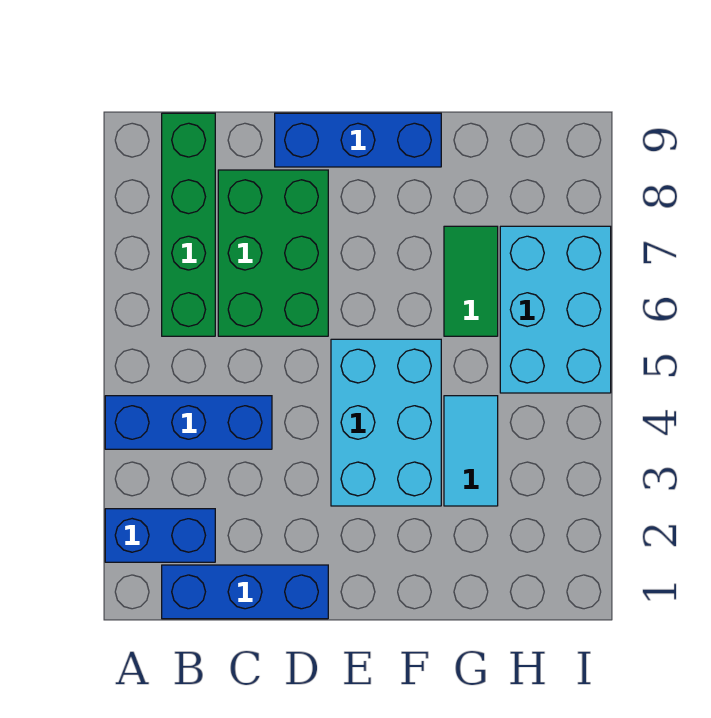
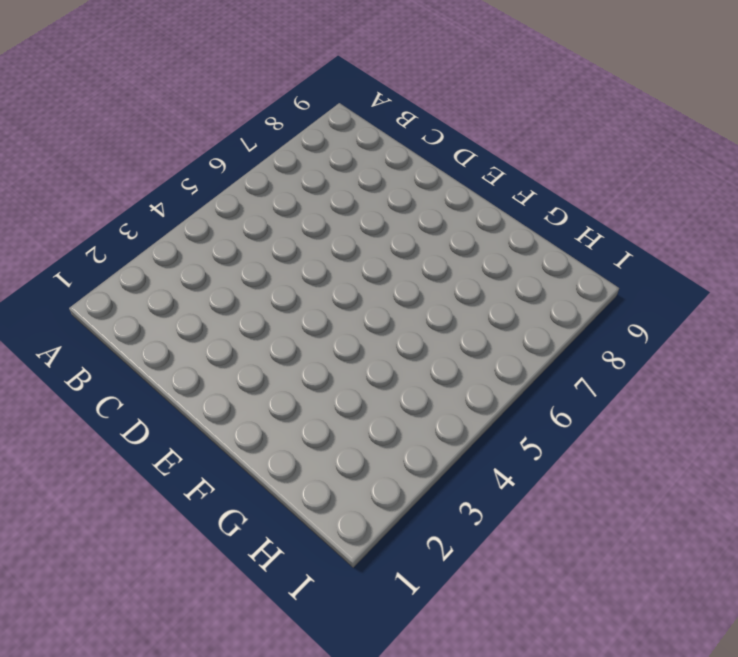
none -> blue brick A2:B2 level 1
none -> blue brick A4:C4 level 1

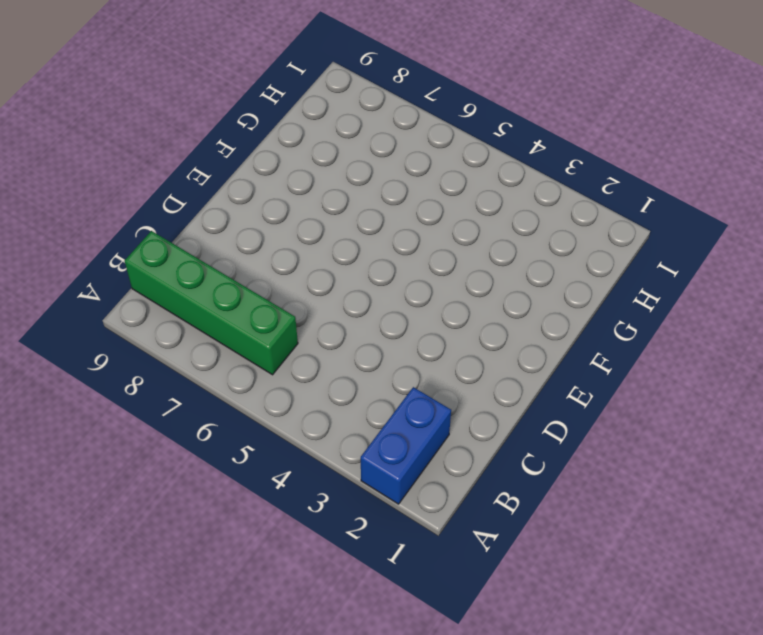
none -> blue brick A4:C4 level 1
none -> blue brick B1:D1 level 1

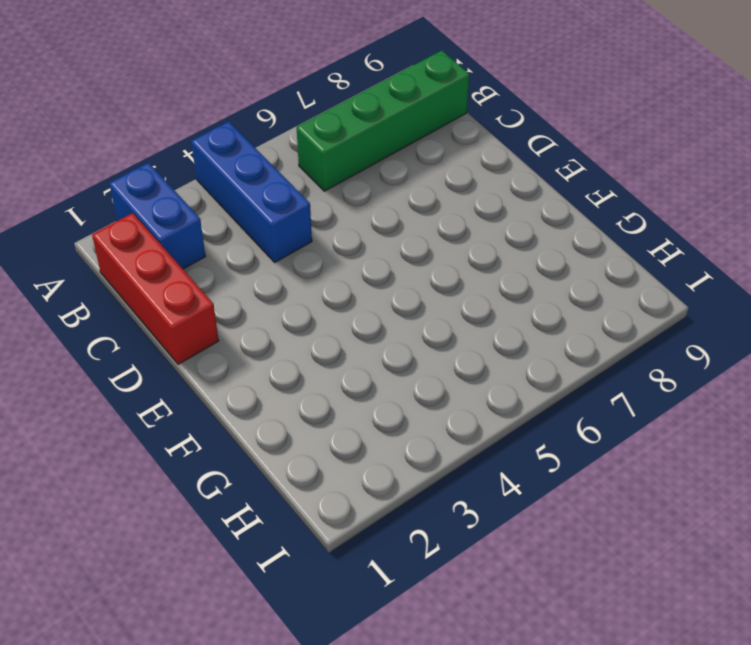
red brick B1:D1 level 1 -> blue brick B1:D1 level 1
none -> green brick C6:D8 level 1
none -> blue brick D9:F9 level 1

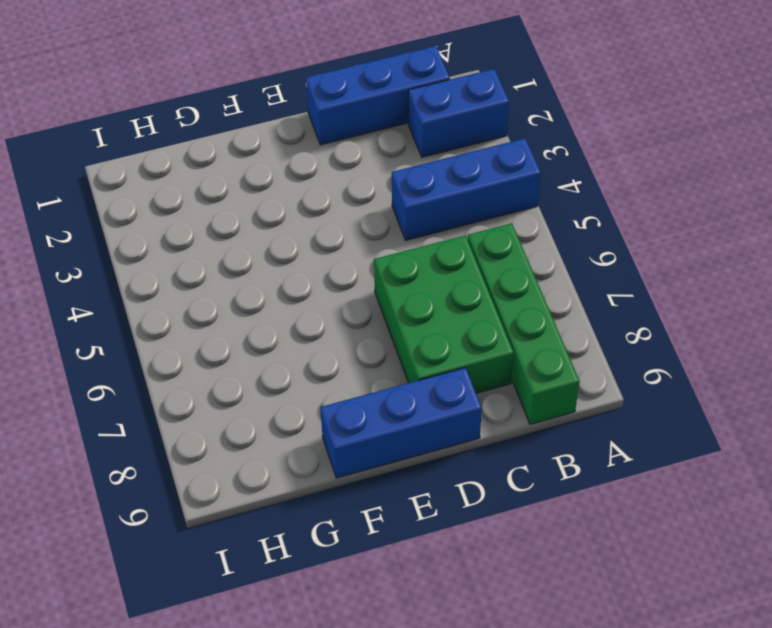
none -> cyan brick E3:F5 level 1
none -> cyan tile G3:G4 level 1

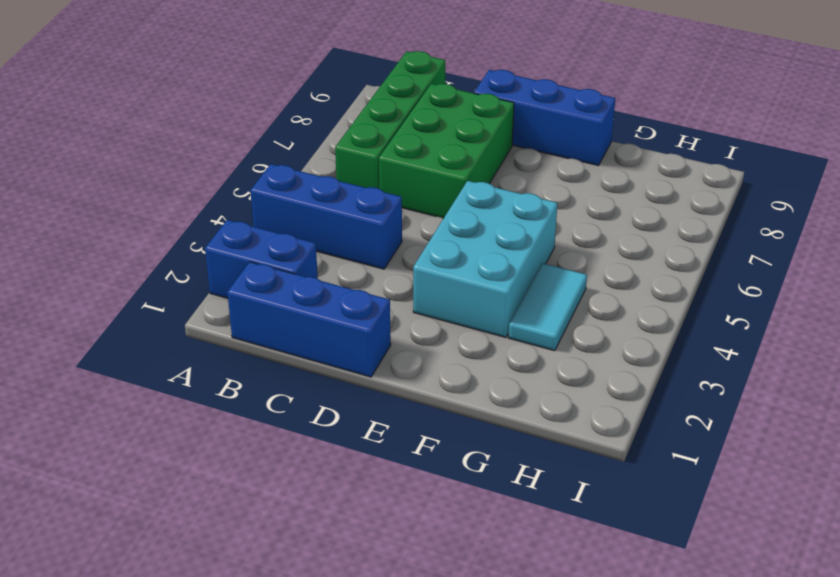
none -> green tile G6:G7 level 1
none -> cyan brick H5:I7 level 1

